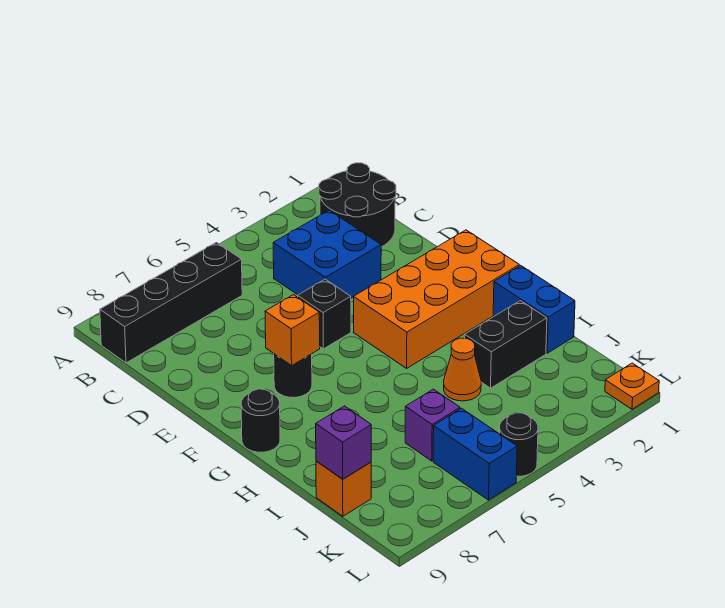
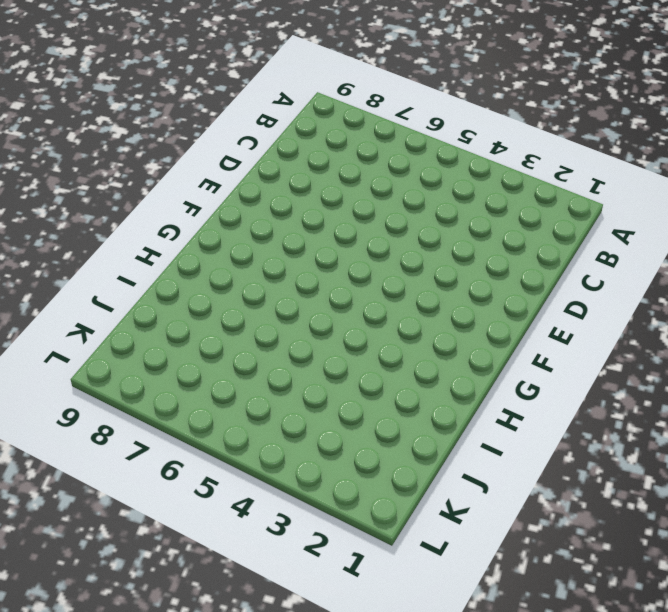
none -> black round brick B1:C2 level 1
none -> black brick B6:B9 level 1
none -> blue brick C3:D4 level 1

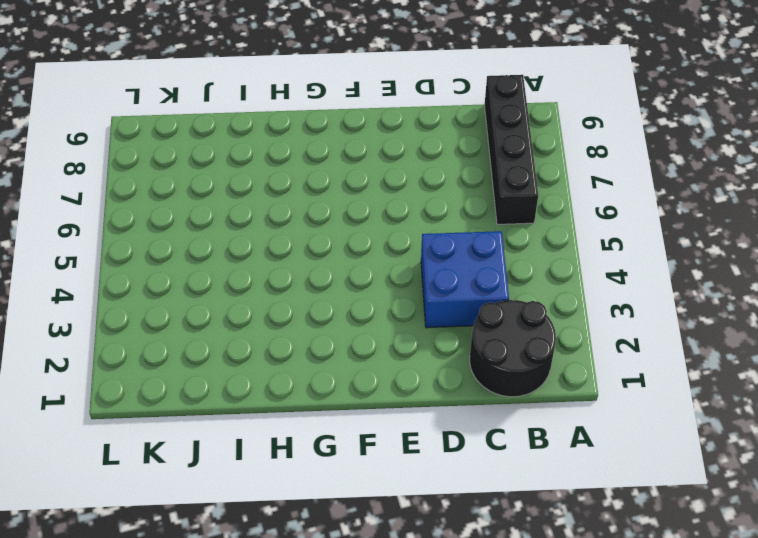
none -> black brick E5 level 1
none -> orange brick F1:G4 level 1
none -> black round brick F7 level 1

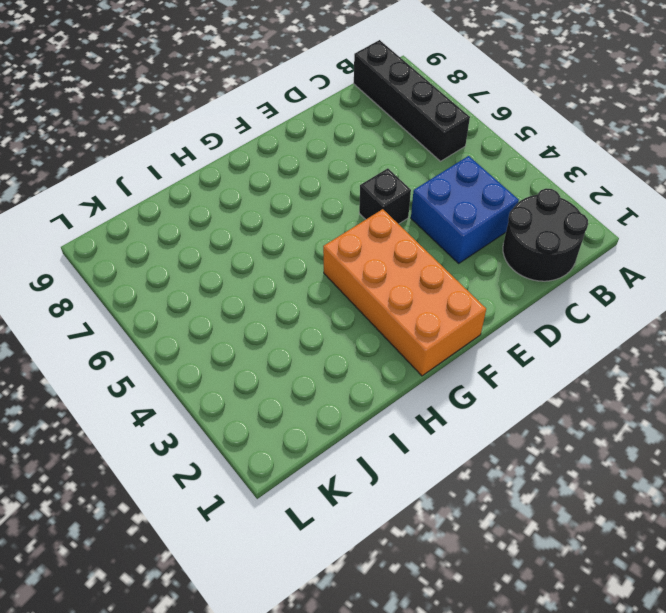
none -> black round brick F7 level 1
none -> black round brick G9 level 1
none -> blue brick H1:I1 level 1

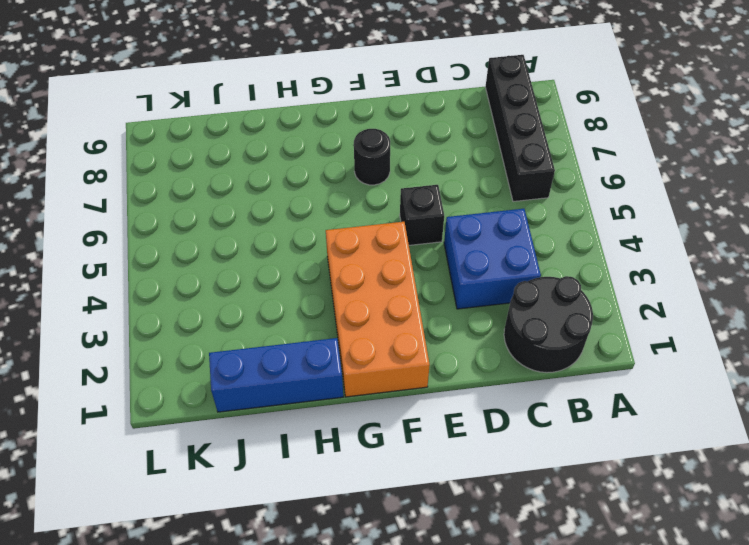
blue brick H1:J1 level 1 -> blue brick H1:I1 level 1
none -> black round brick G9 level 1
none -> black brick I2:I3 level 1
none -> orange cone I4 level 1

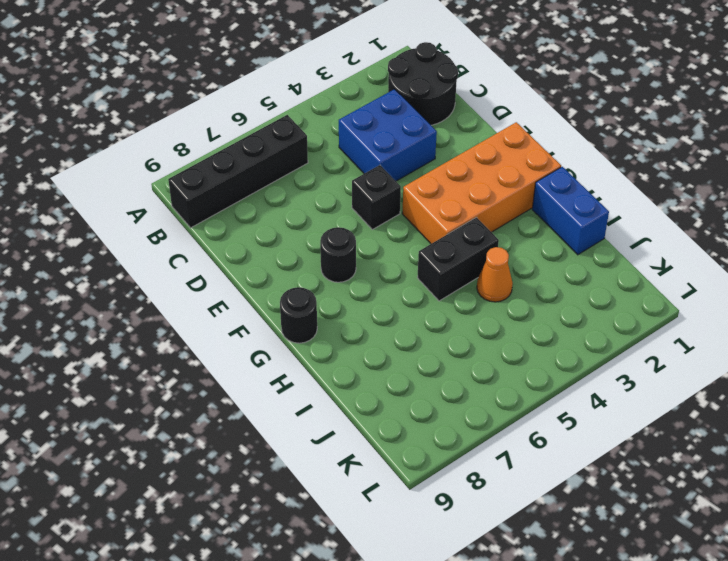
black brick H4:H5 level 1 -> black brick I2:I3 level 1
none -> purple brick J6 level 1
none -> orange brick J9 level 1
none -> blue brick K6:L6 level 1

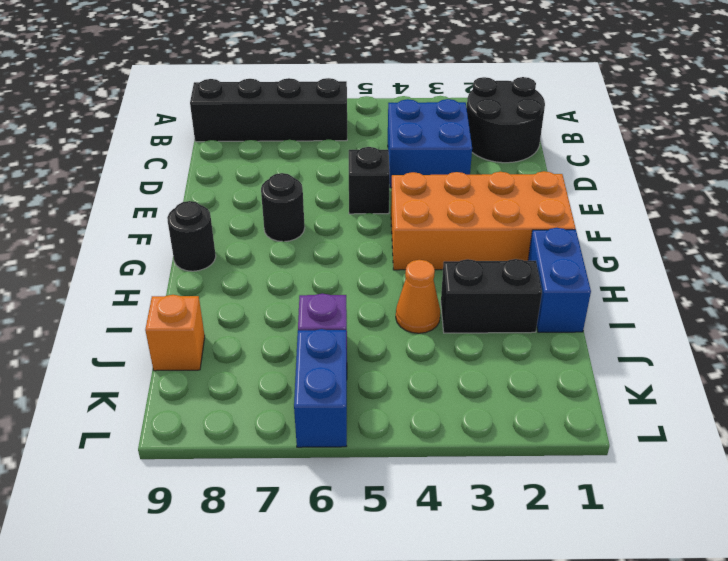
none -> orange plate L1 level 1
none -> black round brick L5 level 1
none -> orange brick F7 level 2

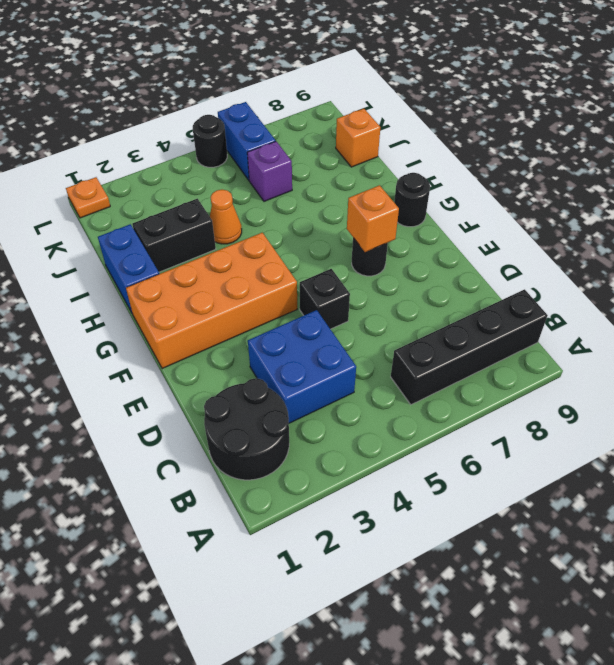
none -> purple brick J9 level 2

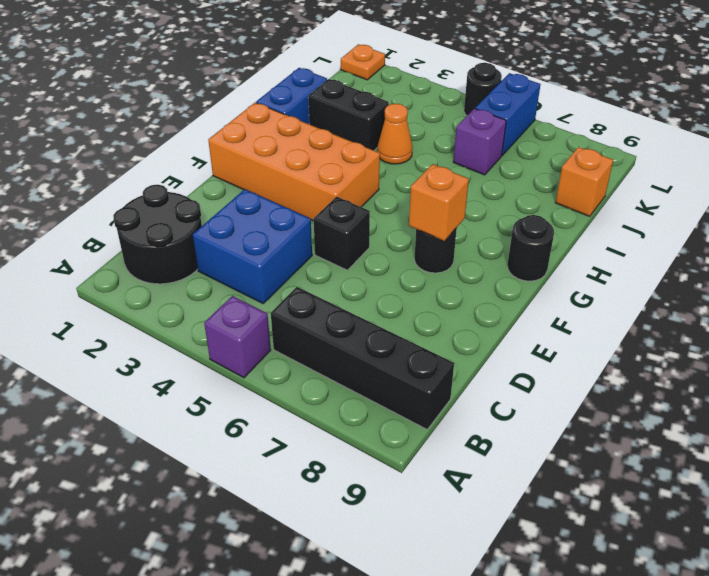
purple brick A5 level 1 -> purple brick J9 level 2

